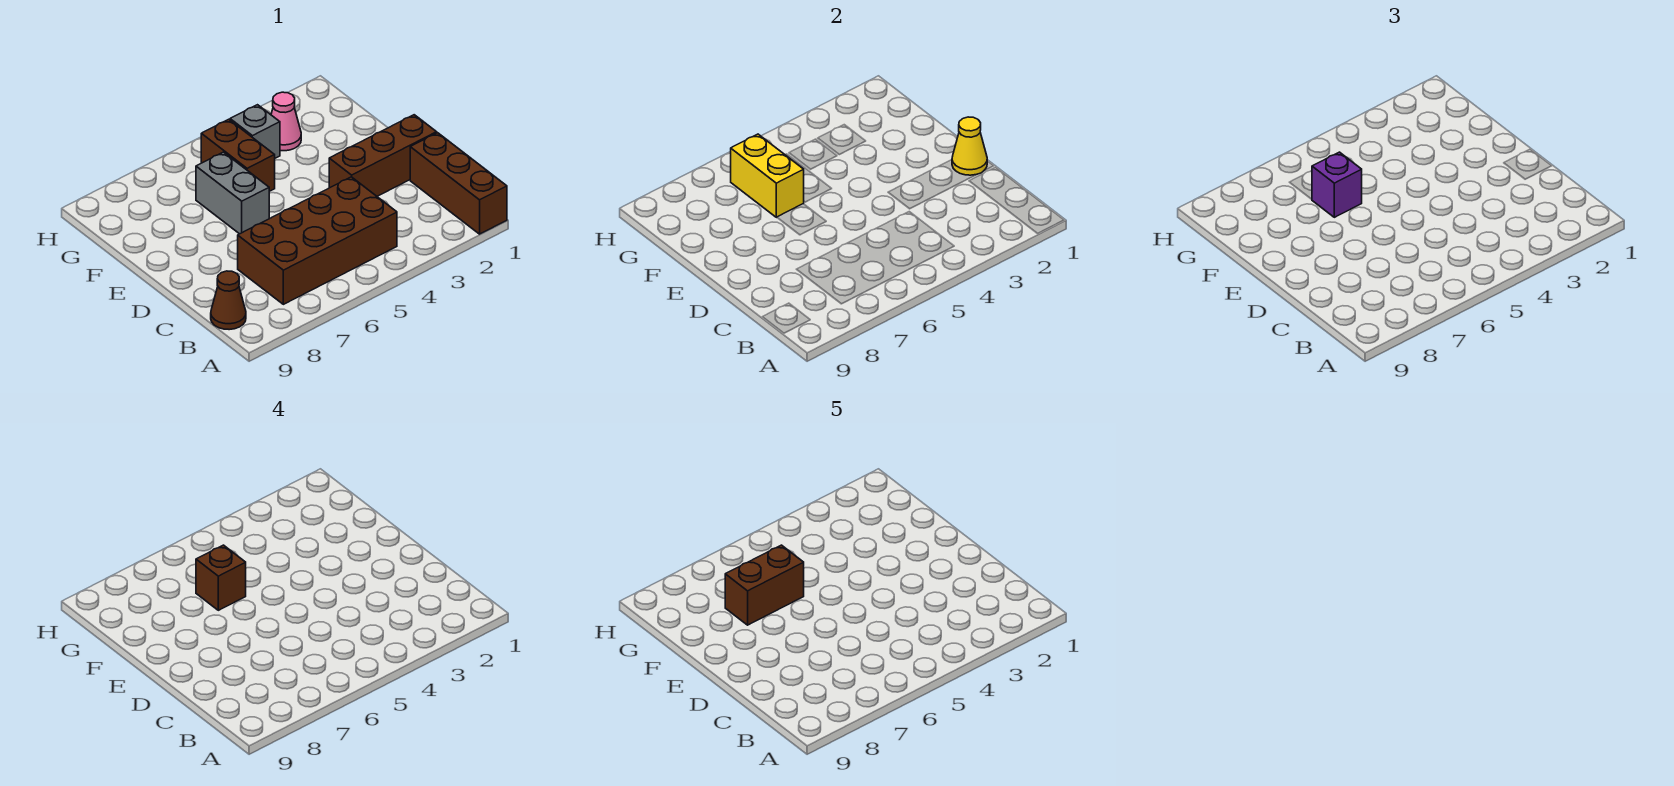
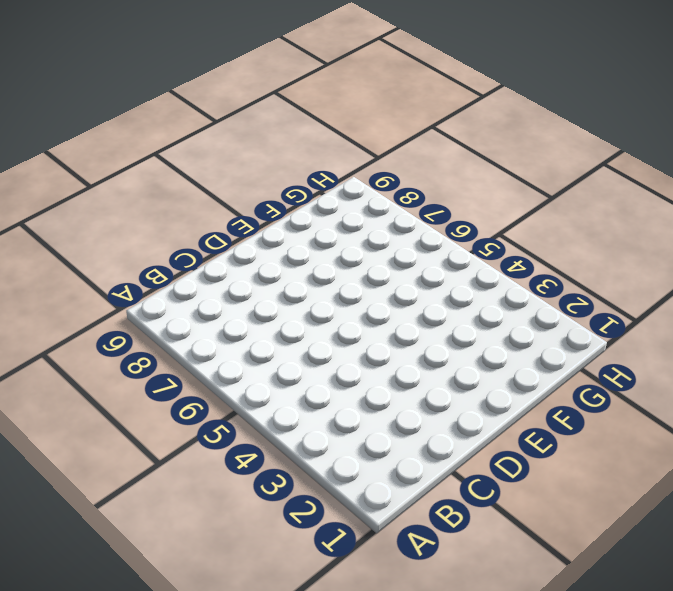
none -> brown brick A1:C1 level 1
none -> brown brick B4:C7 level 1
none -> brown cone B9 level 1

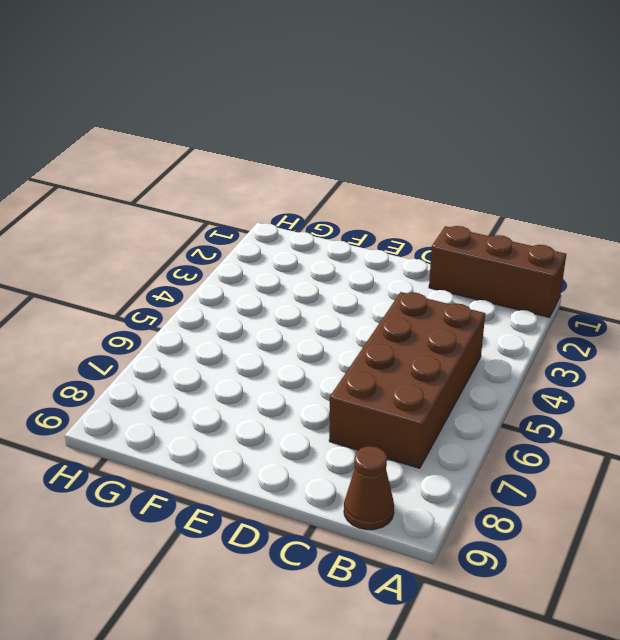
none -> brown brick D1:D3 level 1
none -> grey brick E6:F6 level 1
none -> brown brick F5:G5 level 1

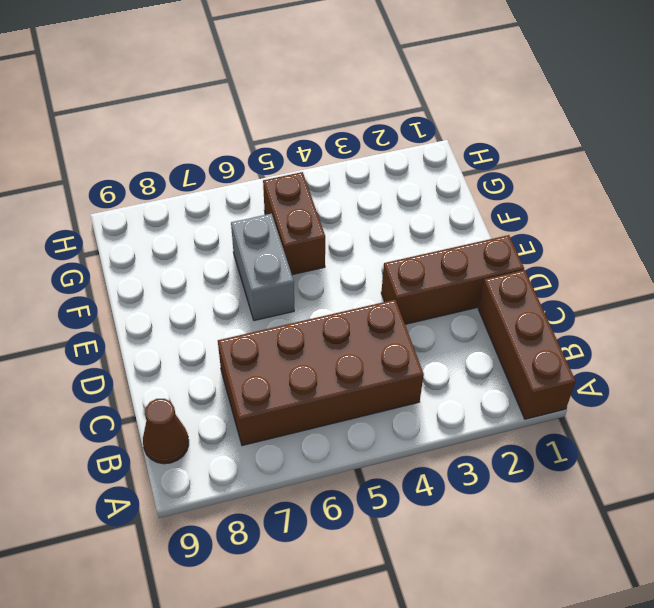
none -> pink cone G3 level 1
none -> grey brick G4 level 1
none -> yellow cone D1 level 2

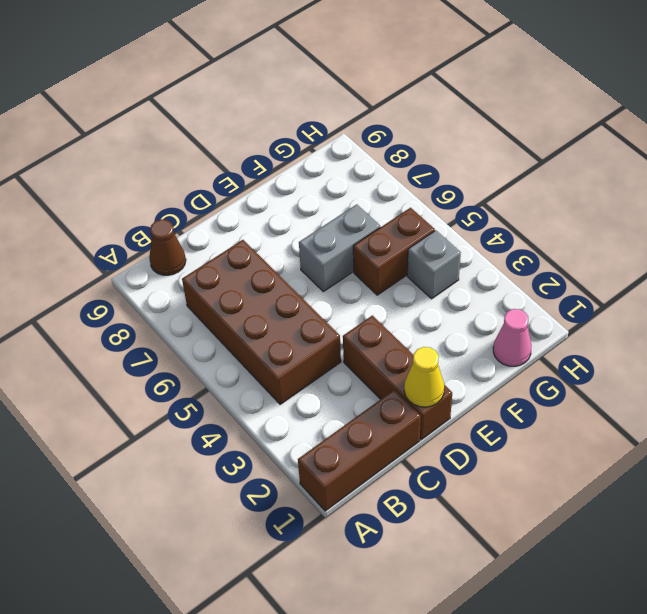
pink cone G1 level 1 -> pink cone G3 level 1
none -> yellow brick F6:G6 level 2
none -> purple brick F6 level 3
none -> brown brick F6 level 4

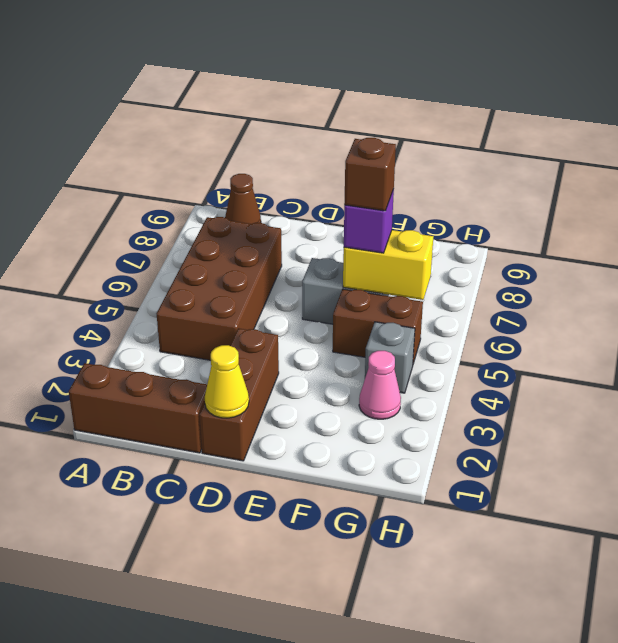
none -> brown brick F6:F7 level 5

